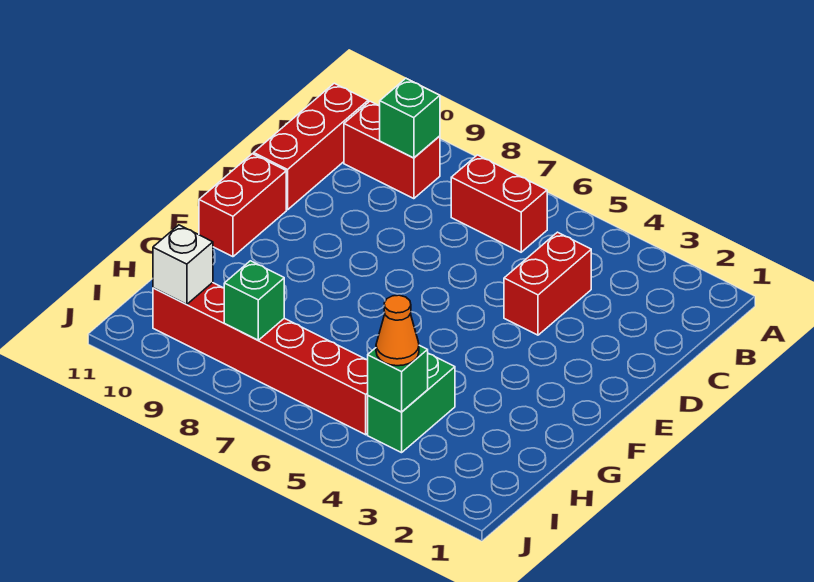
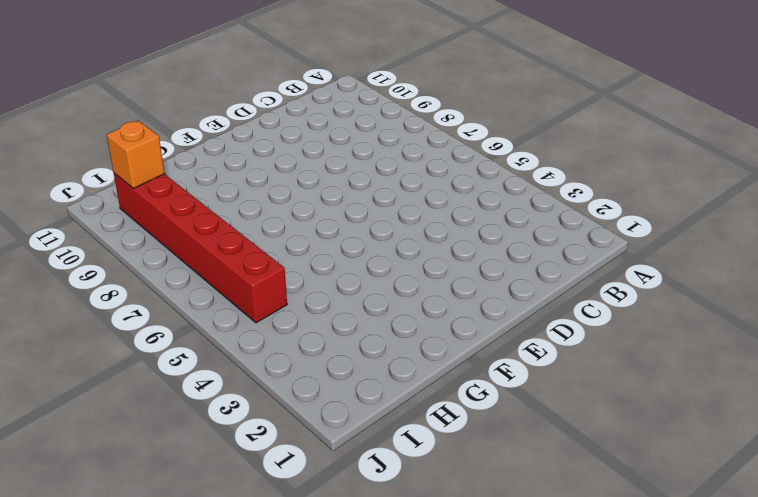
orange brick I10 level 2 -> white brick I10 level 2
none -> red brick B6:B7 level 1
none -> red brick B9:B10 level 1
none -> red brick B11:D11 level 1

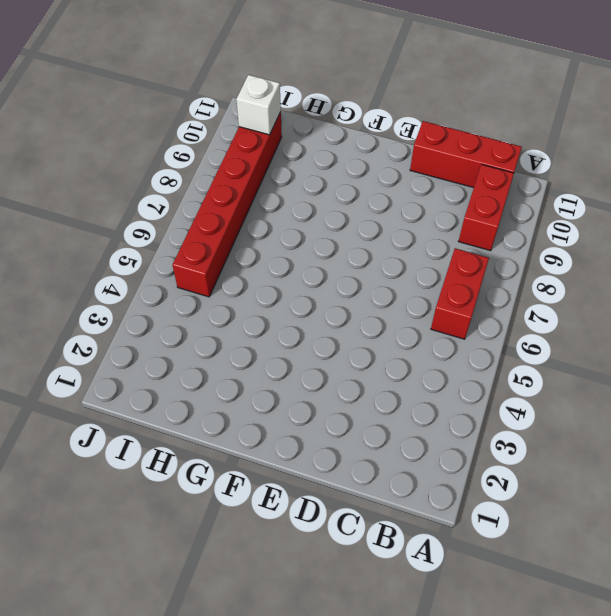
none -> red brick C4:D4 level 1
none -> red brick E11:F11 level 1
none -> green brick H4:I4 level 1

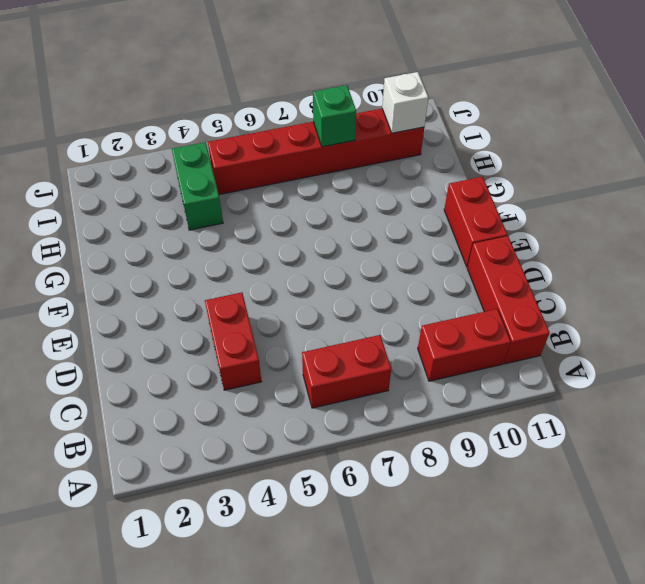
none -> green brick B9 level 2
none -> green brick I4 level 2
none -> orange cone I4 level 3

